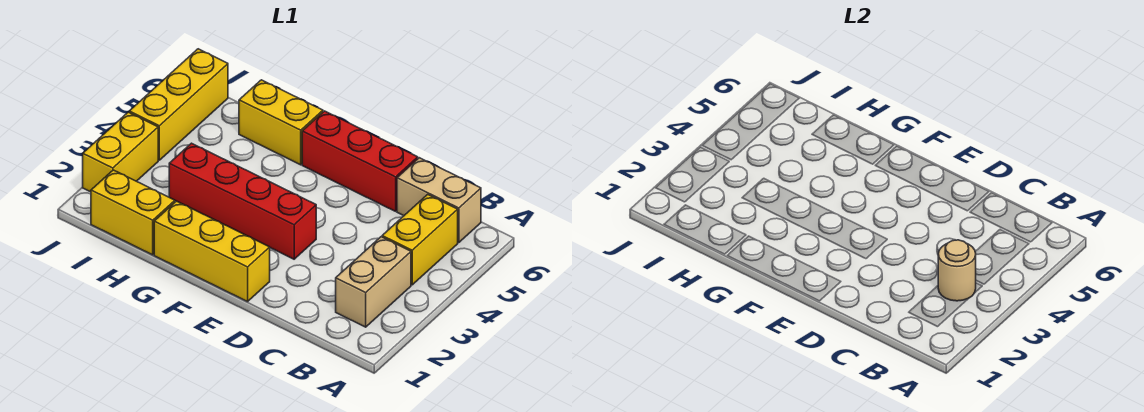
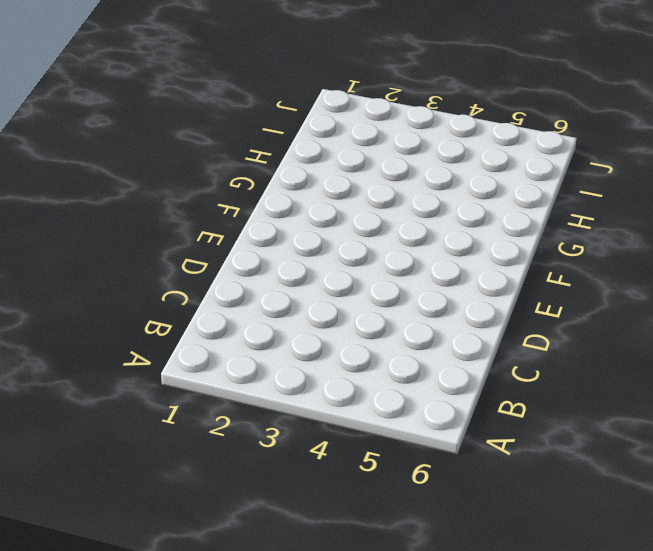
none -> tan brick B2:B3 level 1
none -> yellow brick B4:B5 level 1

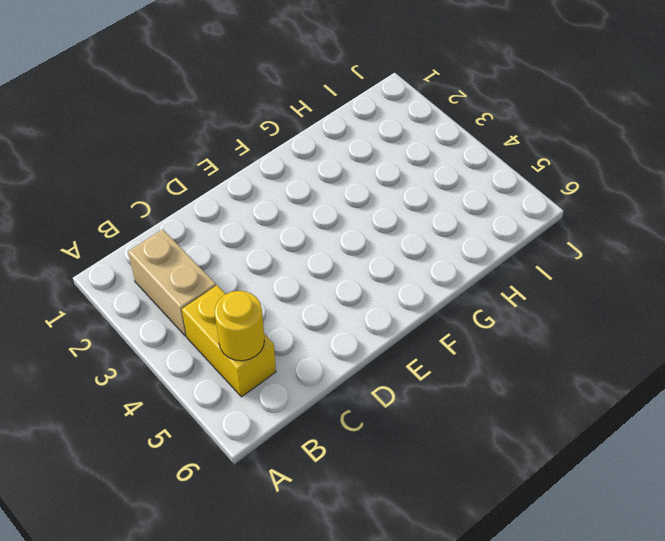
yellow round brick B5 level 2 -> none
none -> tan brick B6:C6 level 1
none -> red brick D6:F6 level 1

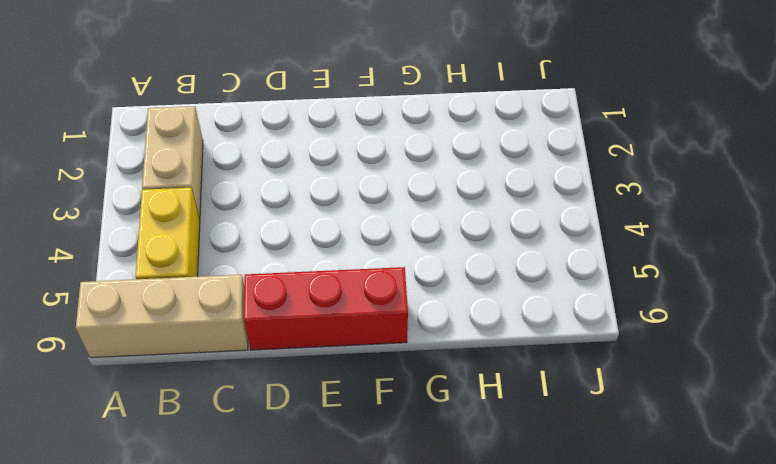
tan brick A6:C6 level 1 -> tan brick B6:C6 level 1
none -> yellow brick E1:G1 level 1
none -> red brick E3:H3 level 1

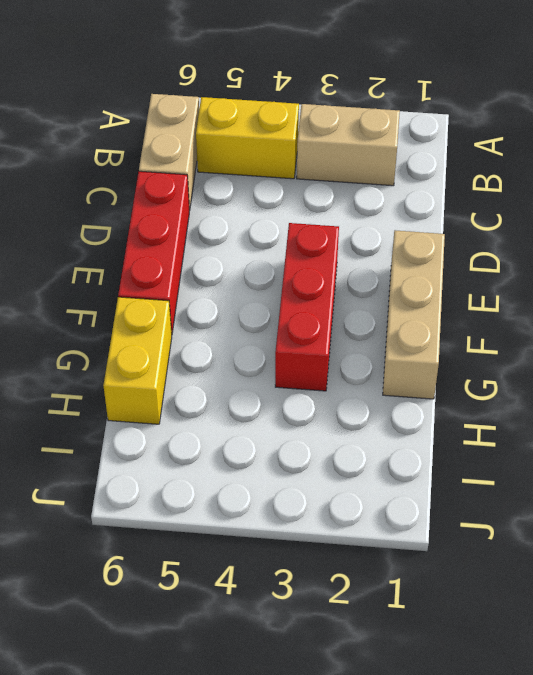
tan brick E1:G1 level 1 -> yellow brick E1:G1 level 1
red brick E3:G3 level 1 -> red brick E3:H3 level 1
none -> yellow brick H1:I1 level 1
none -> yellow brick J2:J3 level 1

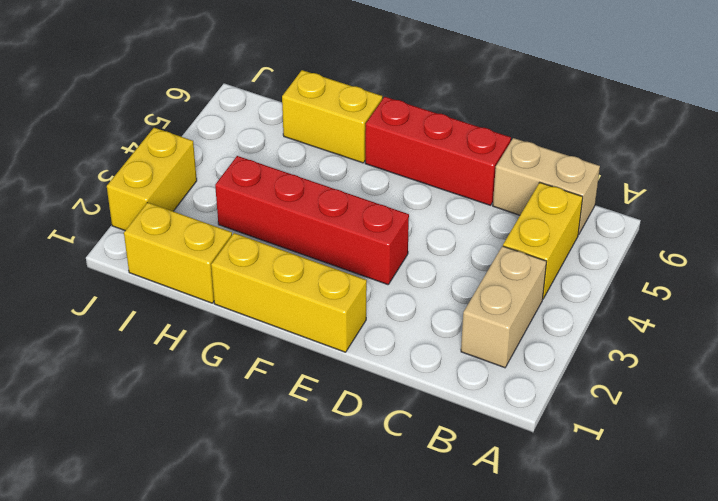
none -> yellow brick J4:J6 level 1
none -> tan round brick B3 level 2

